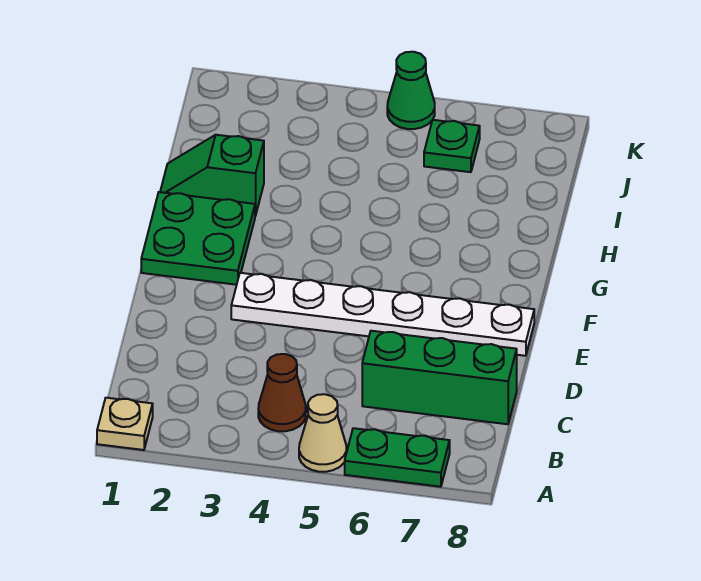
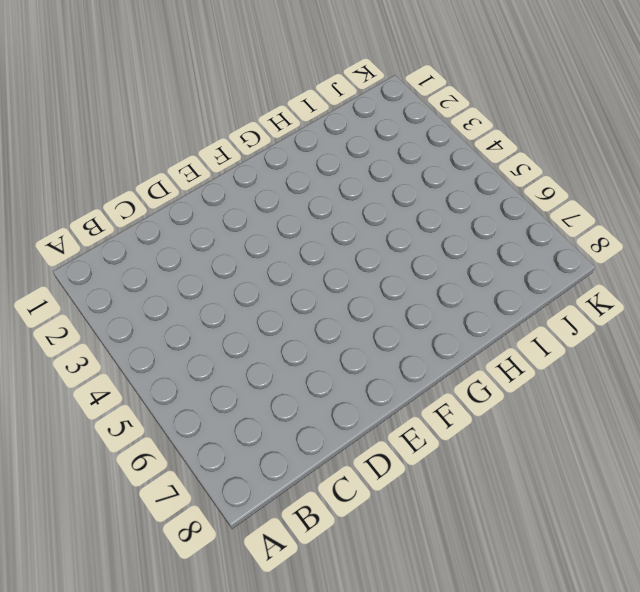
none -> tan plate A1 level 1
none -> tan cone A5 level 1

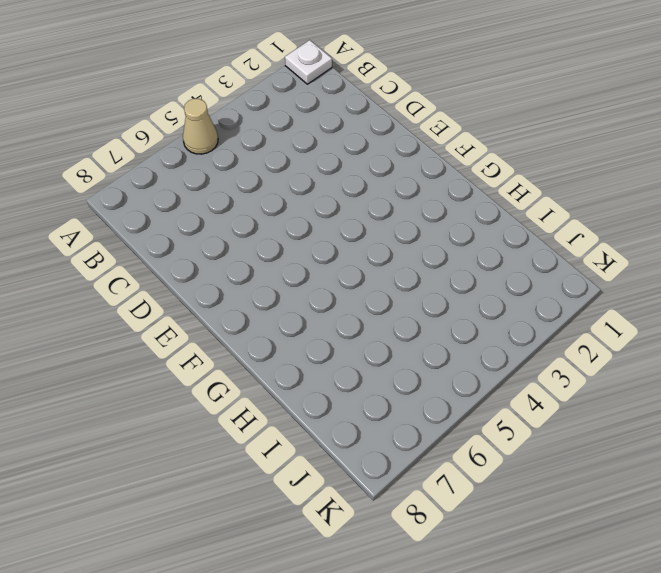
white plate A1 level 1 -> tan plate A1 level 1
none -> green plate A6:A7 level 1
none -> brown cone B4 level 1

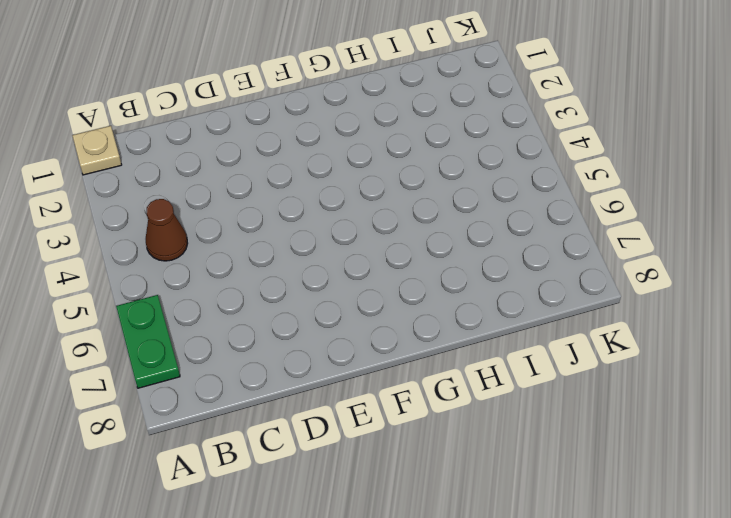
none -> tan cone A5 level 1
none -> green brick C6:C8 level 1

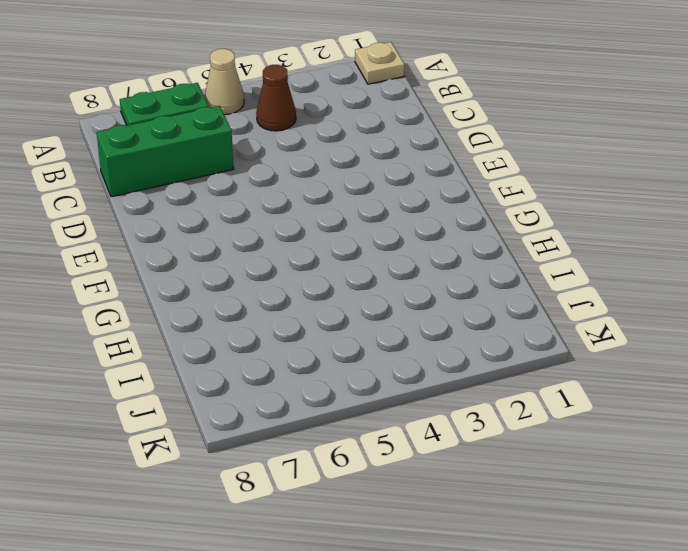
none -> white plate E3:E8 level 1
none -> green plate F1:G2 level 1

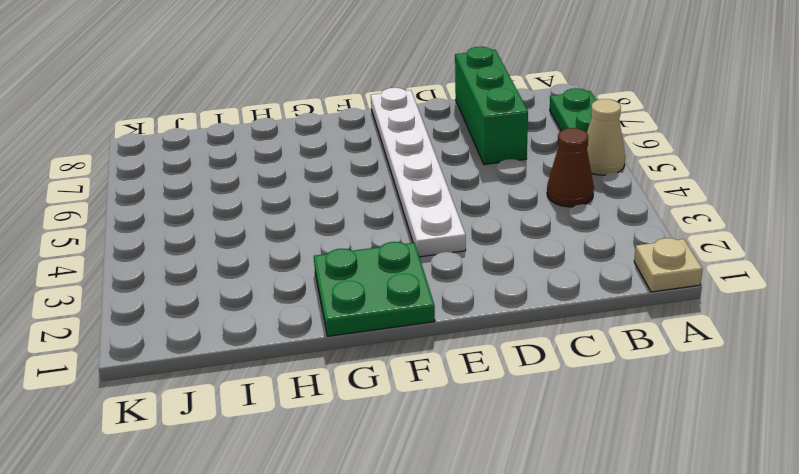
none -> green slope H1:H2 level 1 top 2
none -> green plate J6 level 1

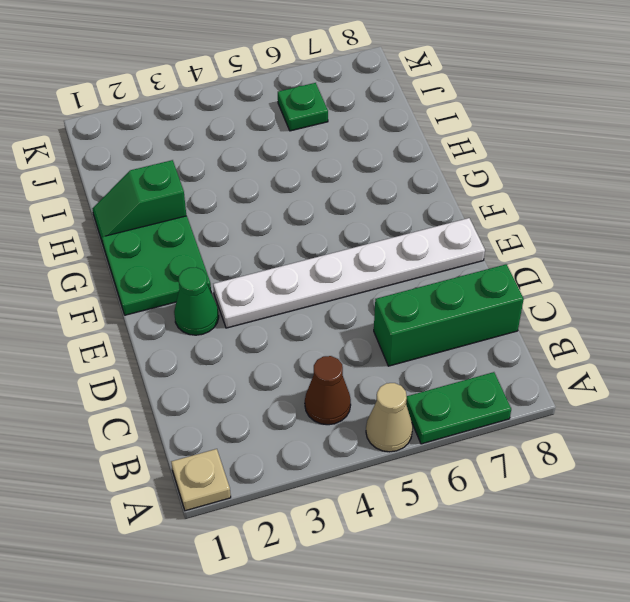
green cone E2 level 1 -> green cone K5 level 1

